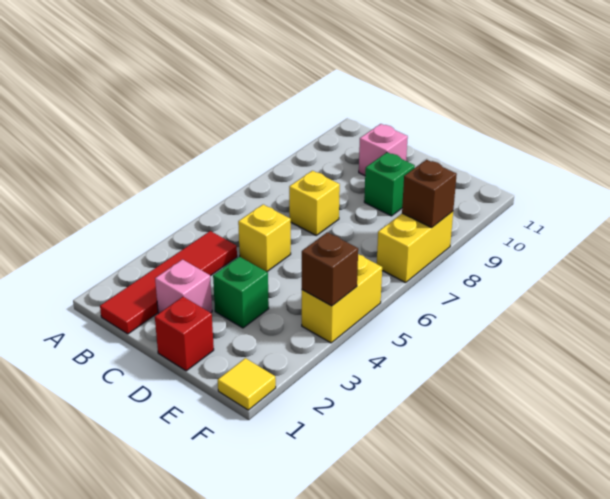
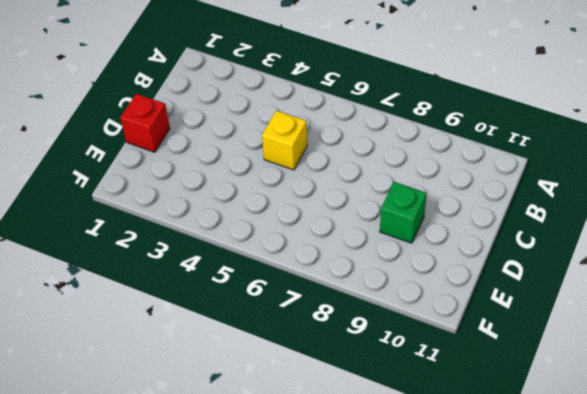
none -> red tile B1:B4 level 1
none -> pink brick C2 level 1
none -> yellow brick C7 level 1

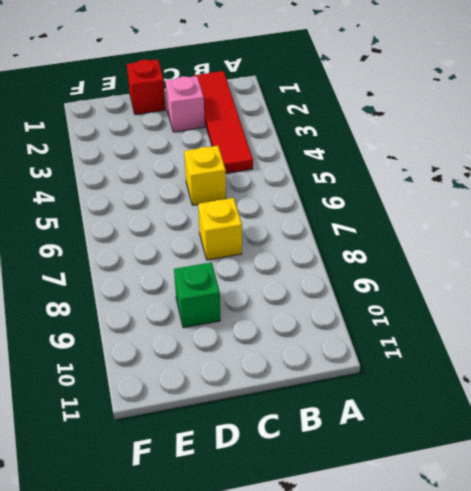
none -> pink brick C10 level 1
none -> green brick D3 level 1
none -> yellow tile F1 level 1

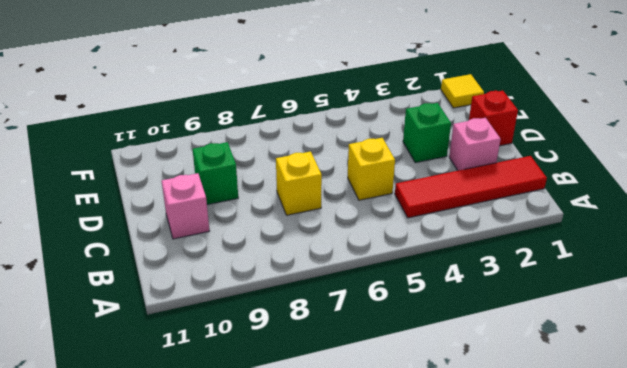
none -> yellow brick F4:F5 level 1
none -> yellow brick F7:F8 level 1
none -> brown brick F4 level 2

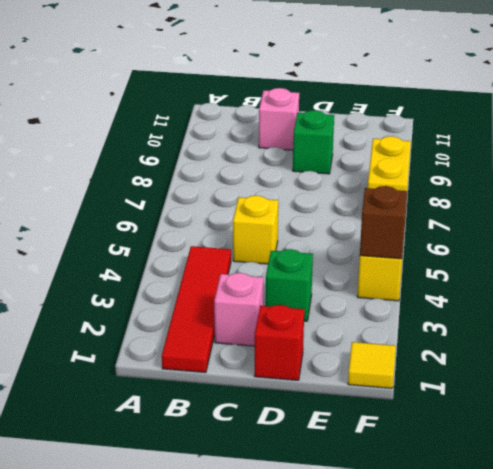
none -> yellow brick C7 level 1
none -> brown brick F8 level 2

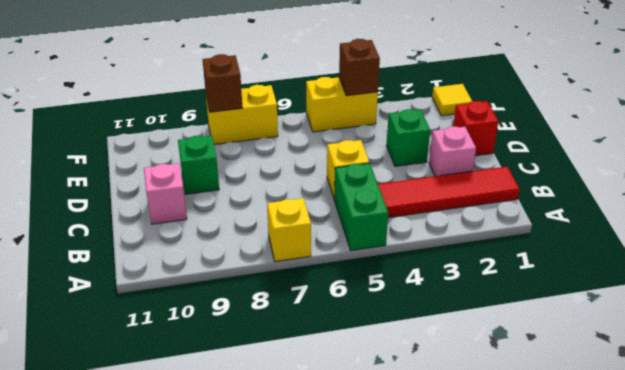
green brick A5:B5 level 1 -> none
yellow brick A7 level 1 -> yellow brick C7 level 1

